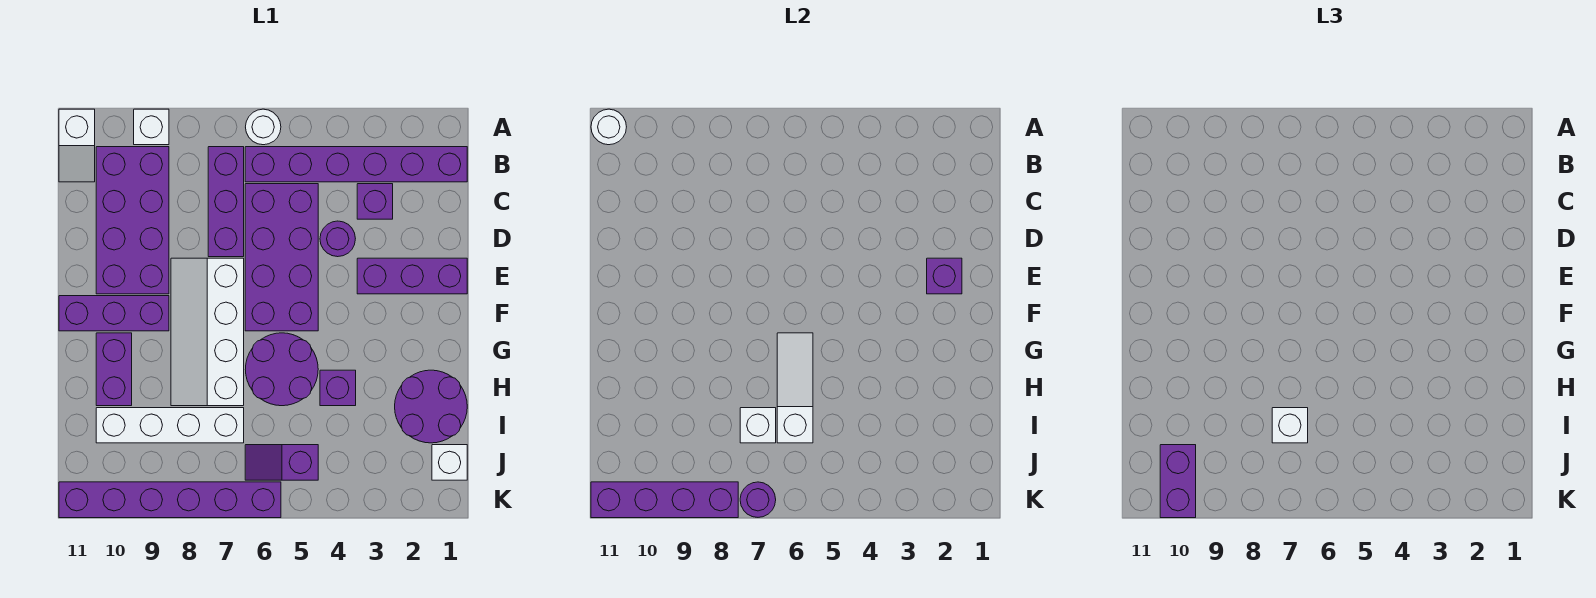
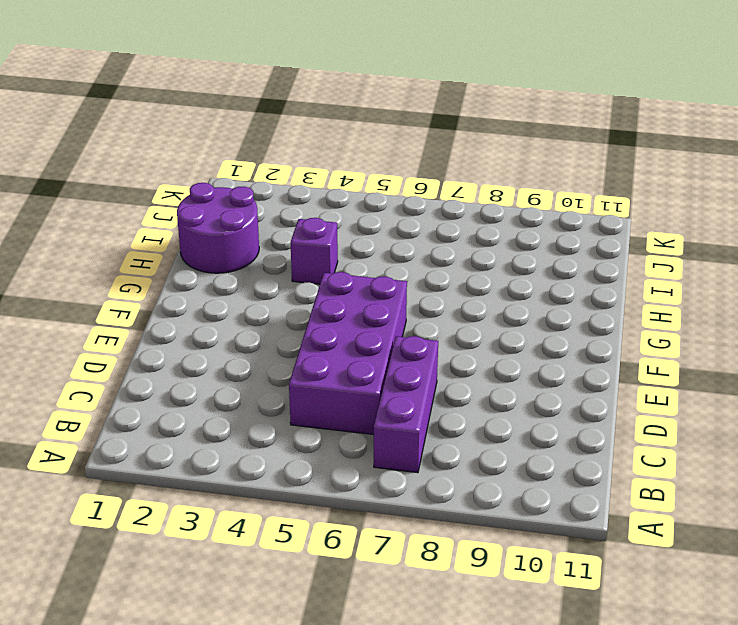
none -> white round brick A6 level 1
none -> white brick A9 level 1
none -> white slope A11:B11 level 1 top A

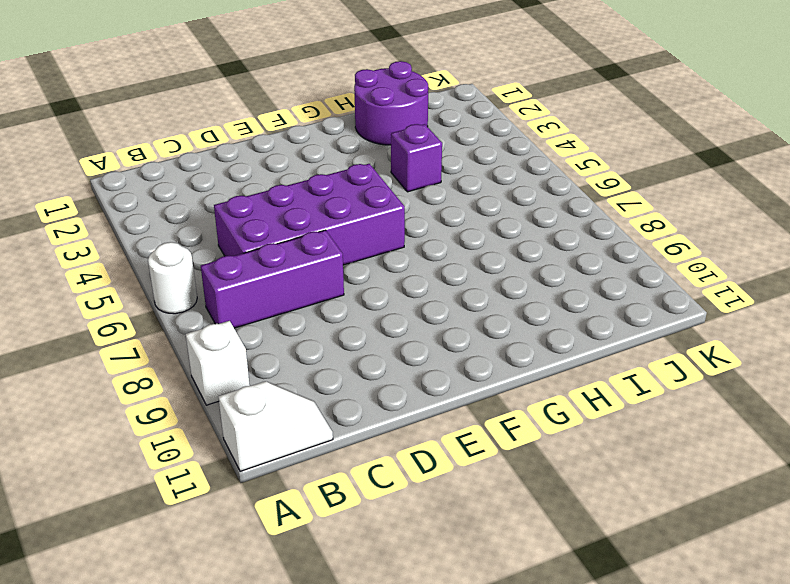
none -> purple brick B1:B6 level 1
none -> purple brick B9:E10 level 1
none -> purple brick C3 level 1

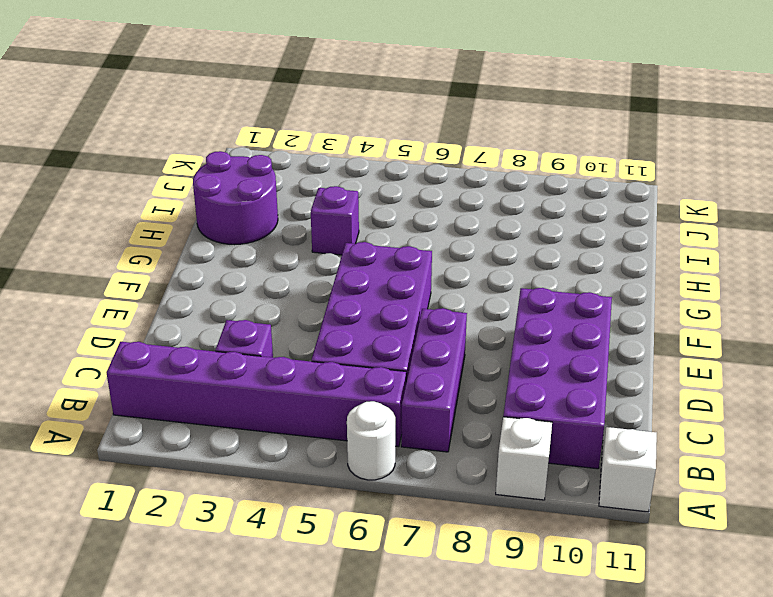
none -> purple round brick D4 level 1
none -> purple brick E1:E3 level 1
none -> white slope E7:H8 level 1 top 7

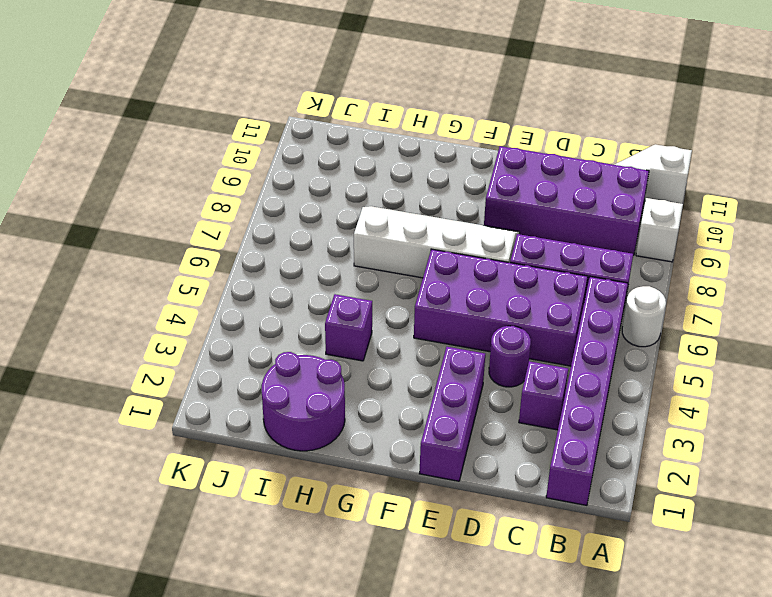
none -> purple brick F9:F11 level 1
none -> purple round brick G5:H6 level 1
none -> purple brick G10:H10 level 1

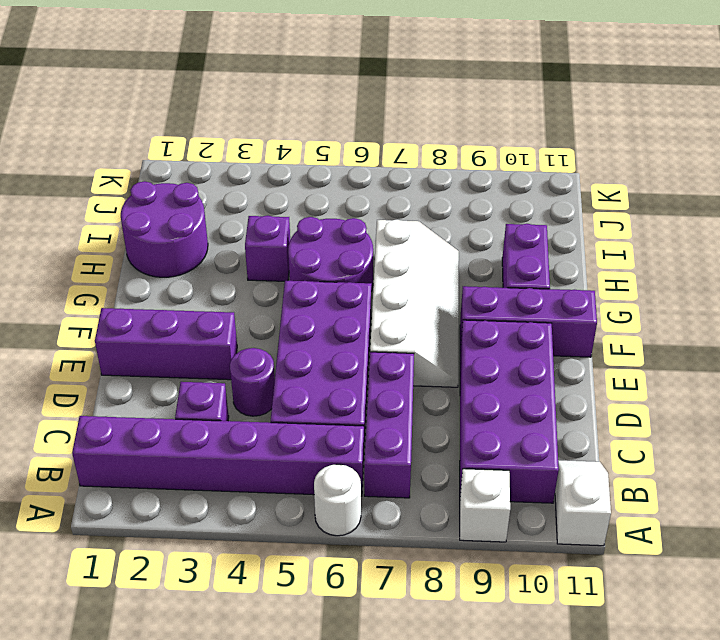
none -> white brick I7:I10 level 1
none -> white brick J1 level 1
none -> purple slope J5:J6 level 1 top 5

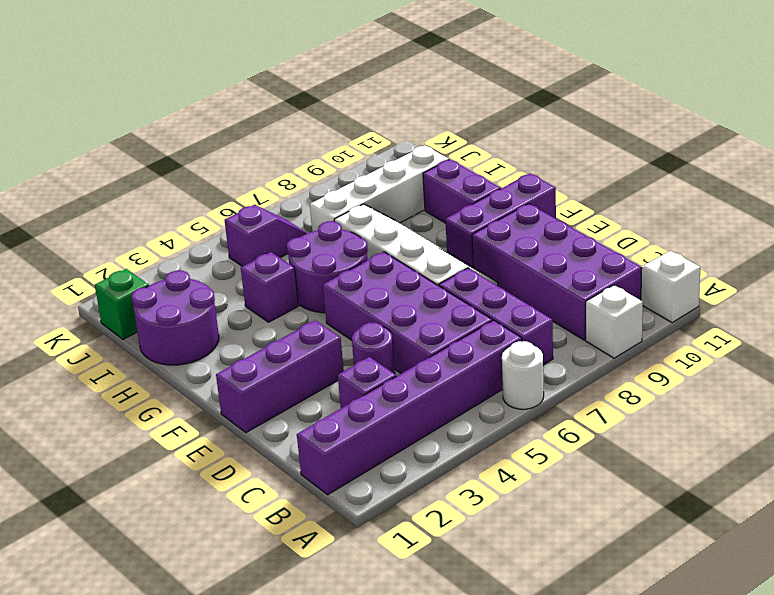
green brick J1 level 1 -> white brick J1 level 1
none -> purple brick K6:K11 level 1
none -> white round brick A11 level 2
none -> purple brick E2 level 2

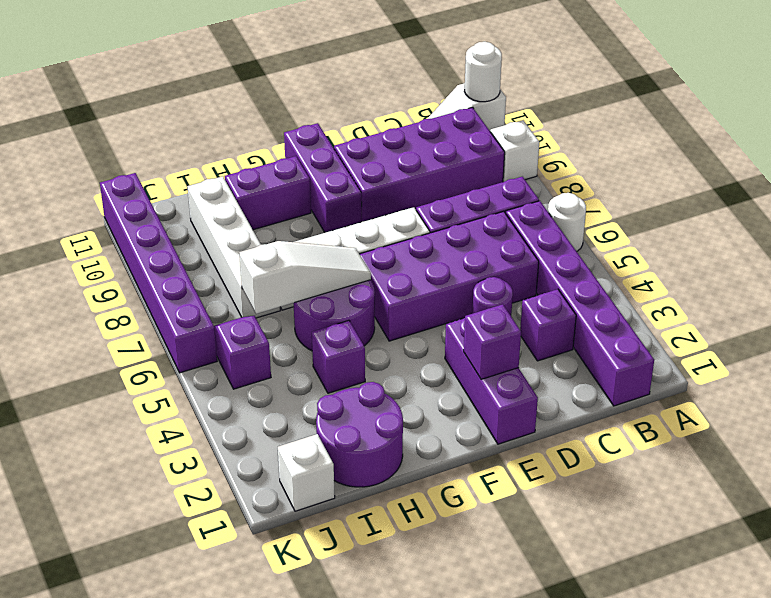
none -> white brick I7 level 2
none -> purple round brick K7 level 2
none -> purple brick K8:K11 level 2

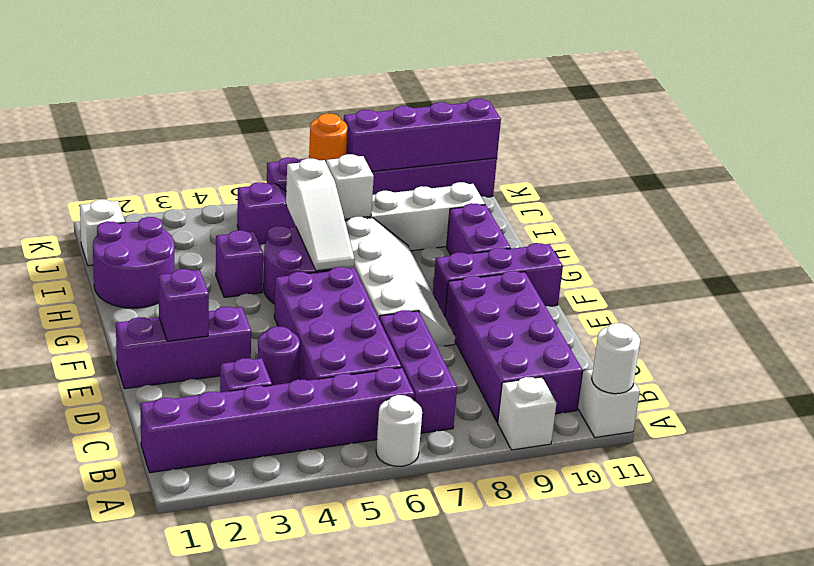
orange round brick K7 level 2 -> purple round brick K7 level 2
none -> white brick I7 level 3
none -> purple brick J10:K10 level 3

